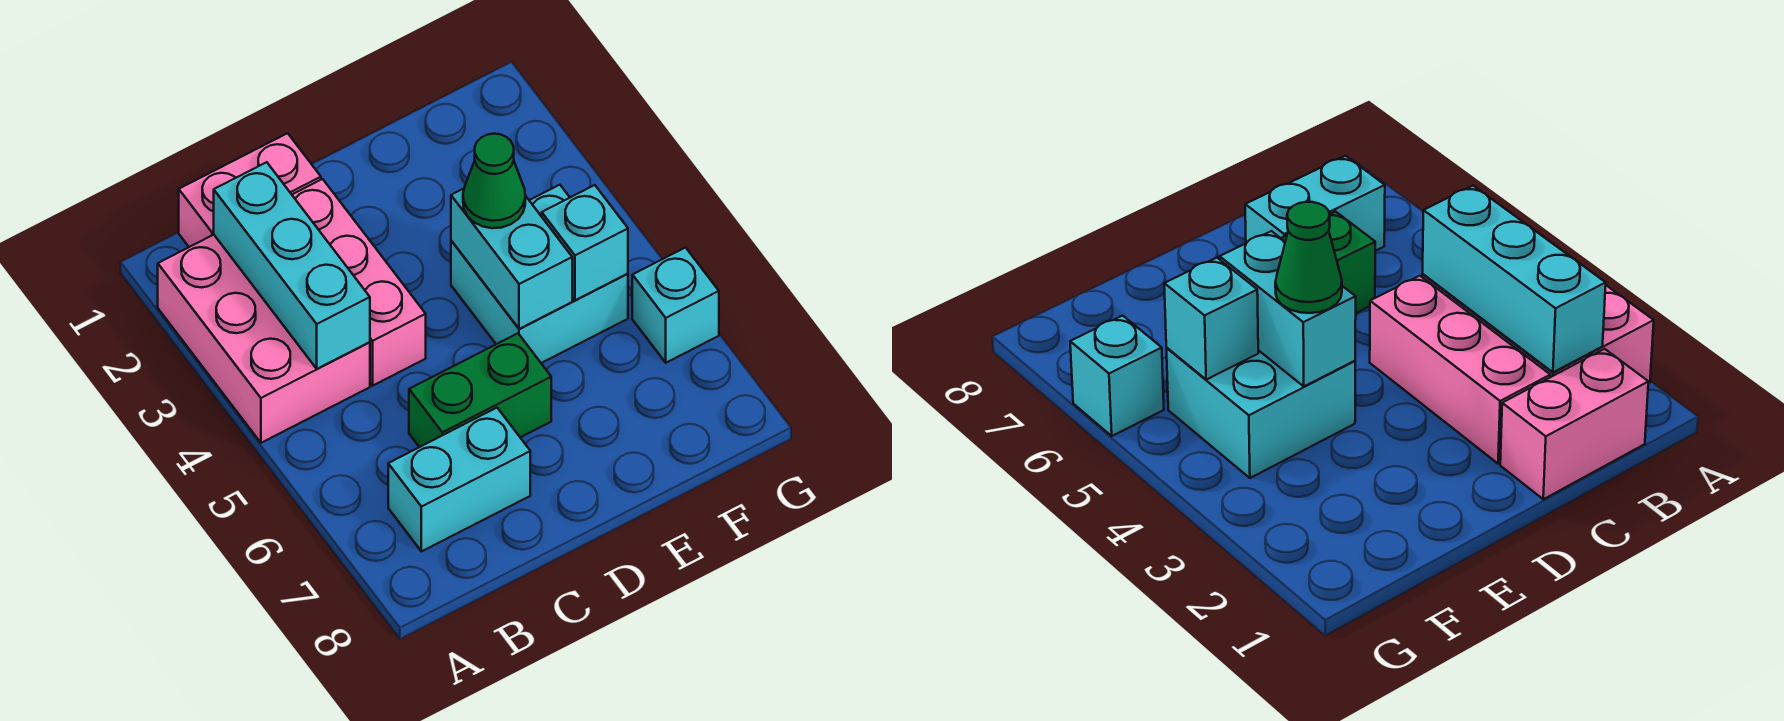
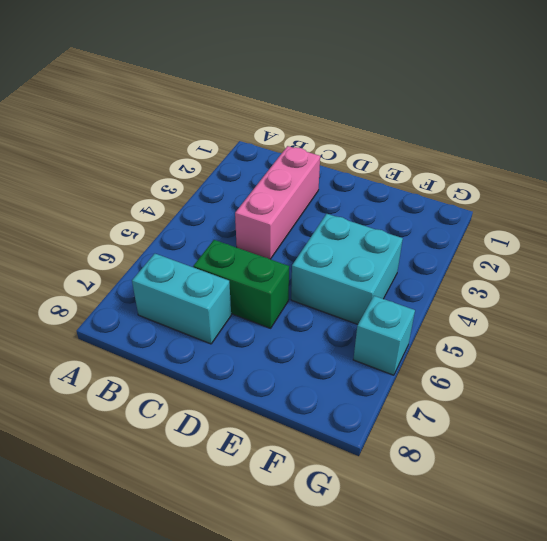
none -> pink brick A2:B4 level 1
none -> pink brick B1:C1 level 1

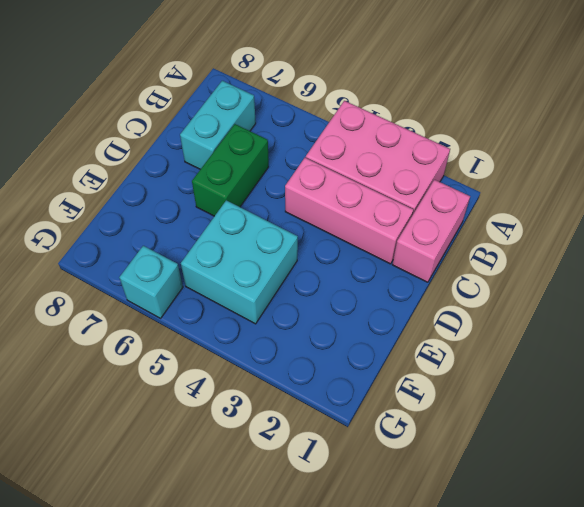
none -> cyan brick B2:B4 level 2
none -> cyan brick E4:E5 level 2

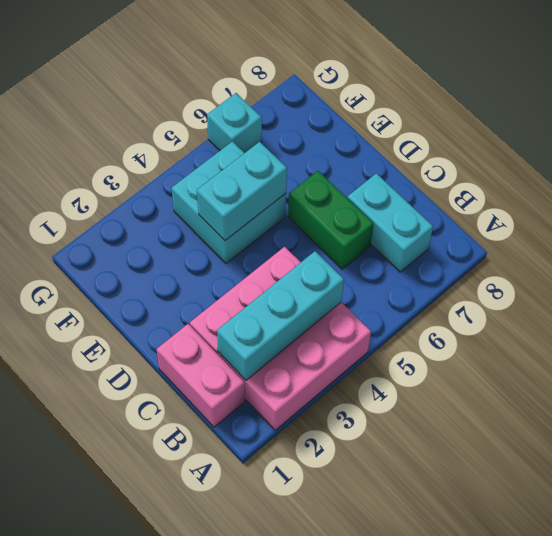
none -> cyan brick F5 level 2
none -> green cone E4 level 3

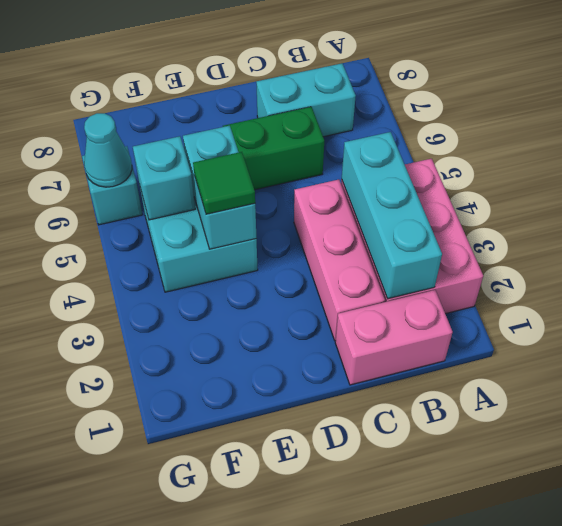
green tile E4 level 3 -> green cone E4 level 3
cyan cone G6 level 2 -> none

